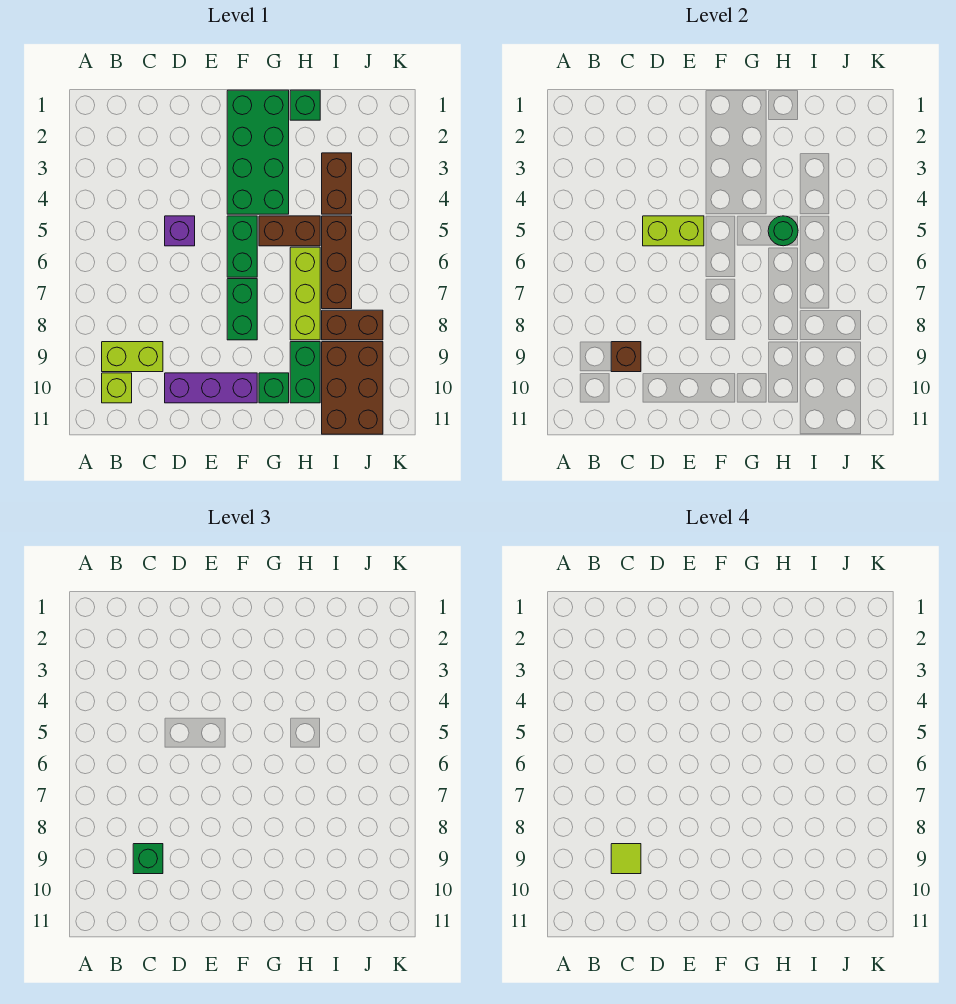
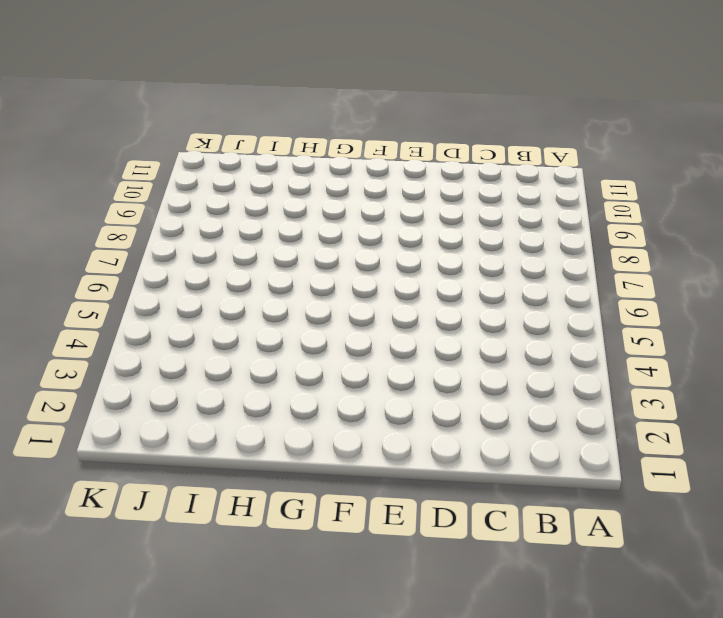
none -> lime brick B9:C9 level 1
none -> lime brick B10 level 1
none -> purple brick D5 level 1

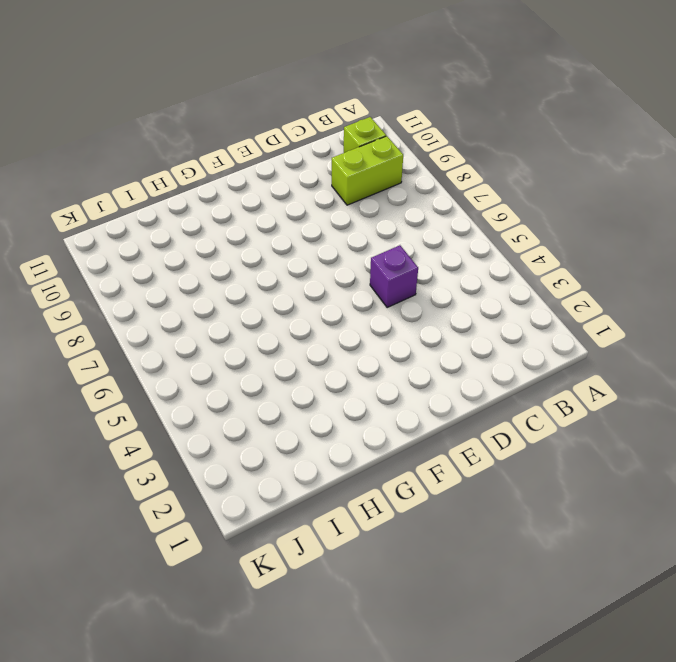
none -> purple brick D10:F10 level 1
none -> green brick F1:G4 level 1
none -> green brick F5:F6 level 1

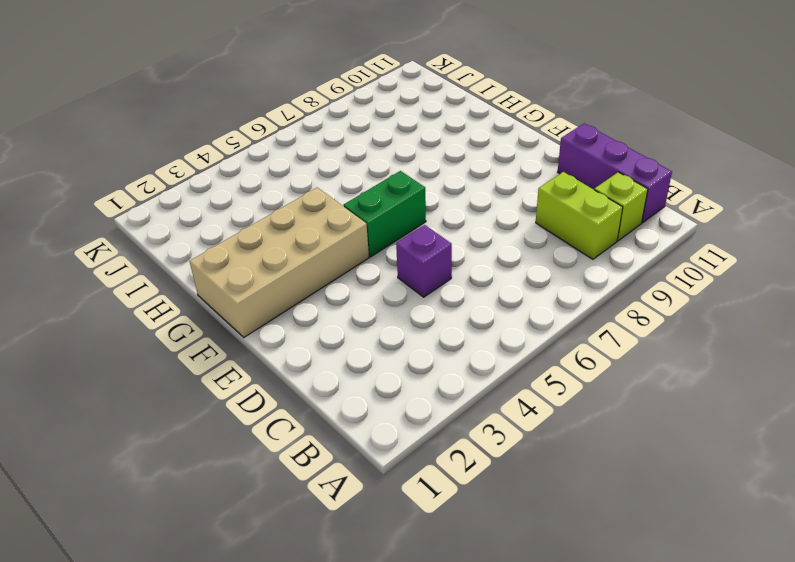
purple brick B11:D11 level 1 -> purple brick D10:F10 level 1
tan brick F1:G4 level 1 -> green brick F1:G4 level 1
none -> green brick F7:F8 level 1
none -> brown brick G5:H5 level 1
none -> green brick G10 level 1

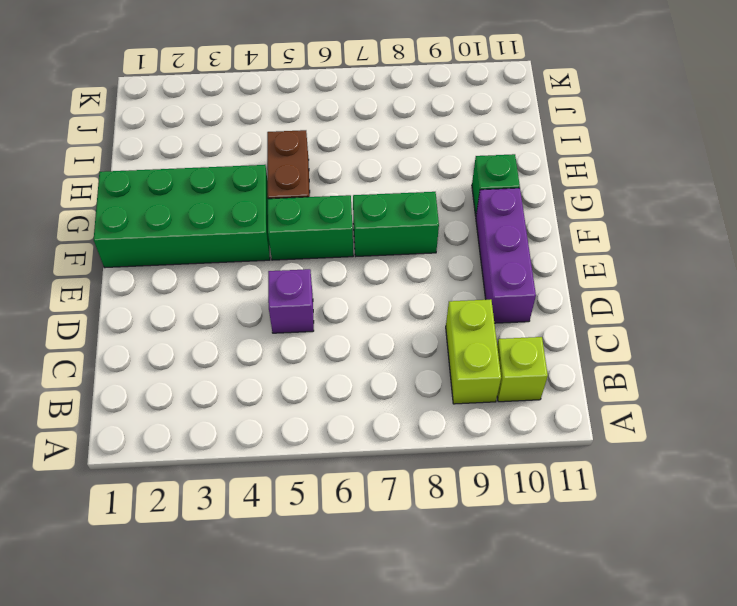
none -> green brick H1 level 1
none -> lime brick H6:H8 level 1
none -> green brick H9:H10 level 1

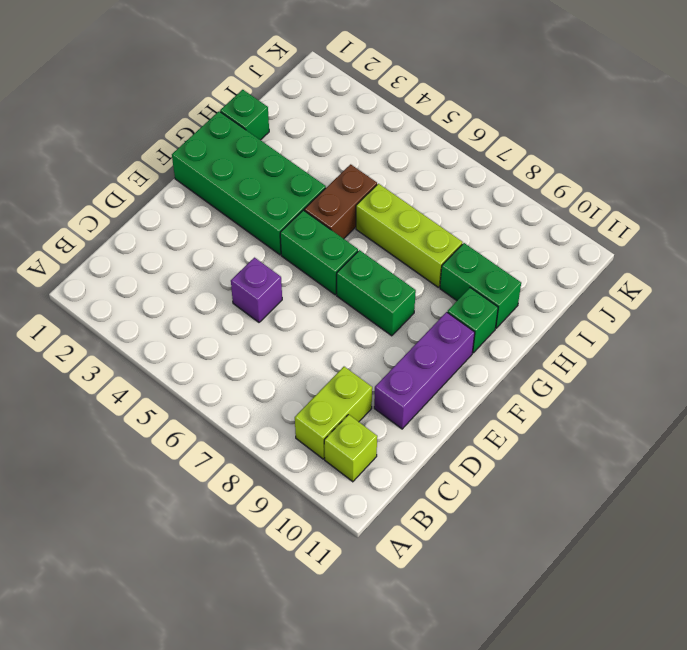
none -> brown brick I3:I4 level 1
none -> brown brick I5:I7 level 1
none -> brown brick I8:J8 level 1

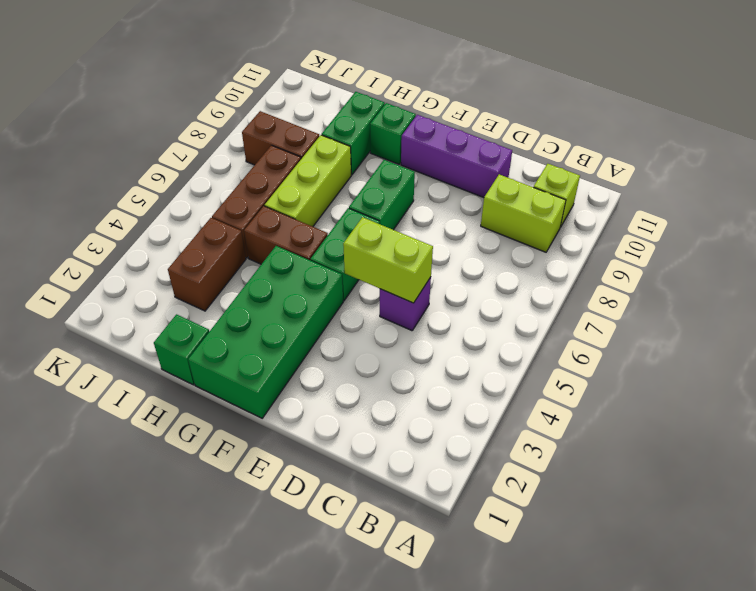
none -> brown brick I9:J11 level 1
none -> brown brick C9 level 2
none -> green round brick H5 level 2

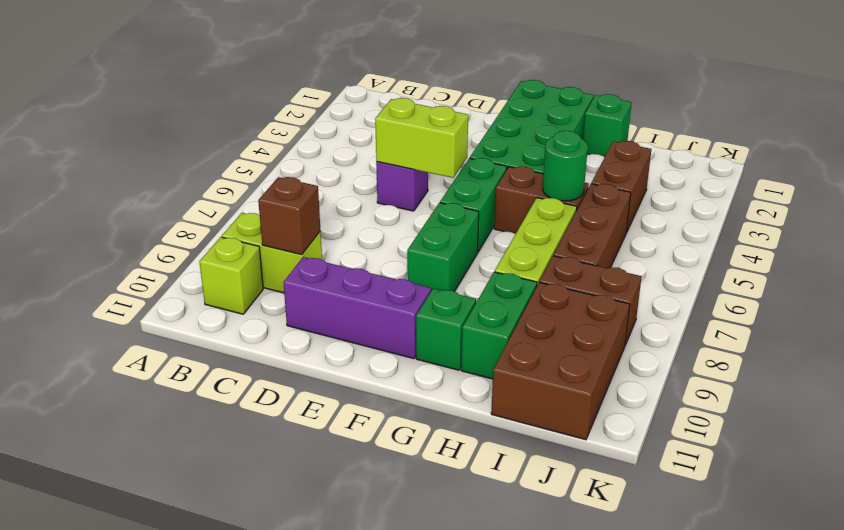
none -> green brick C9 level 3
none -> lime tile C9 level 4

